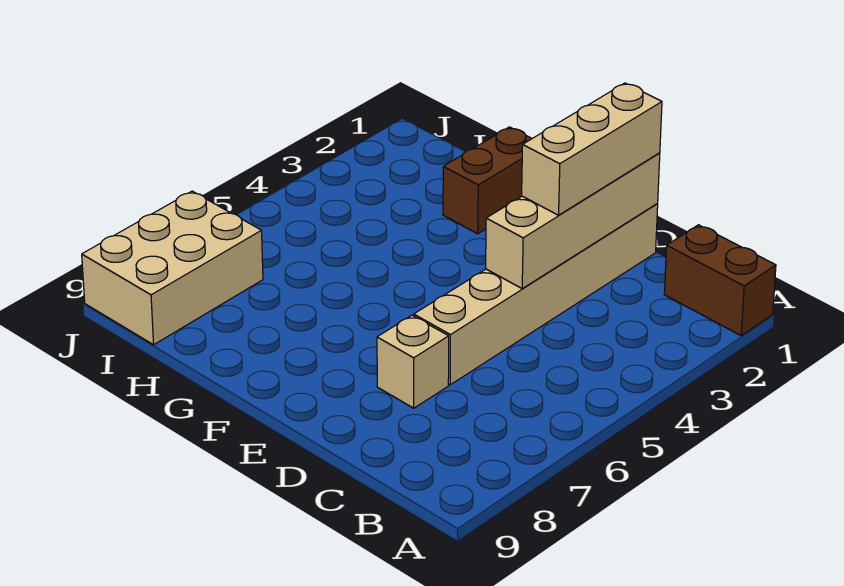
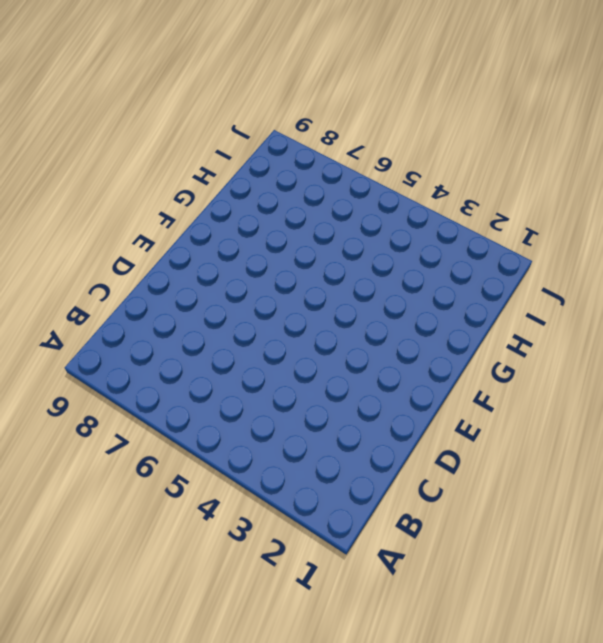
none -> brown brick A1:B1 level 1
none -> tan brick D1:D6 level 1

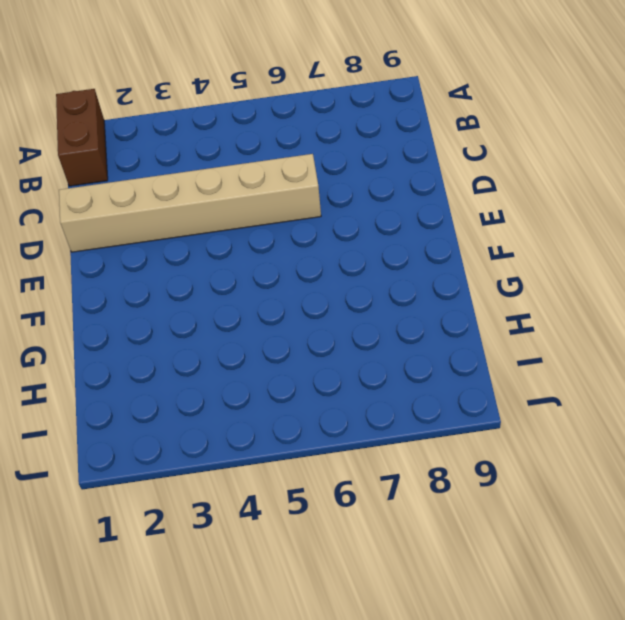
none -> tan brick D7 level 1
none -> brown brick G1:G2 level 1

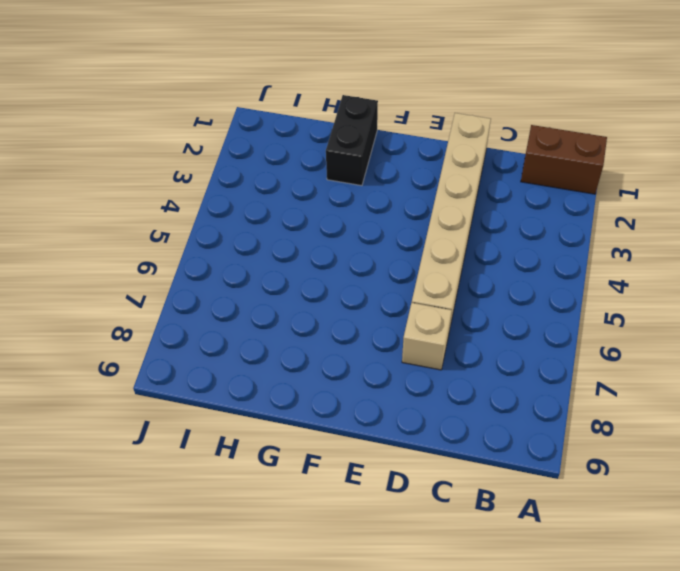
black brick G1:G2 level 1 -> brown brick G1:G2 level 1
none -> tan brick I7:J9 level 1
none -> tan brick D1:D4 level 2

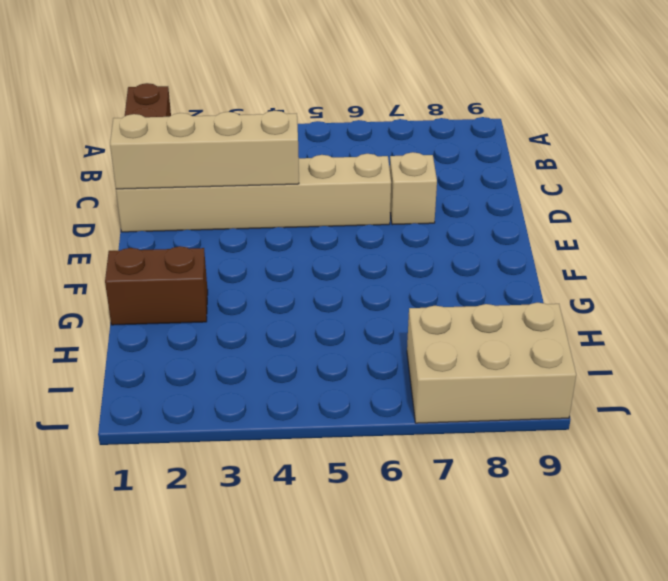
none -> tan brick D1:D3 level 3

